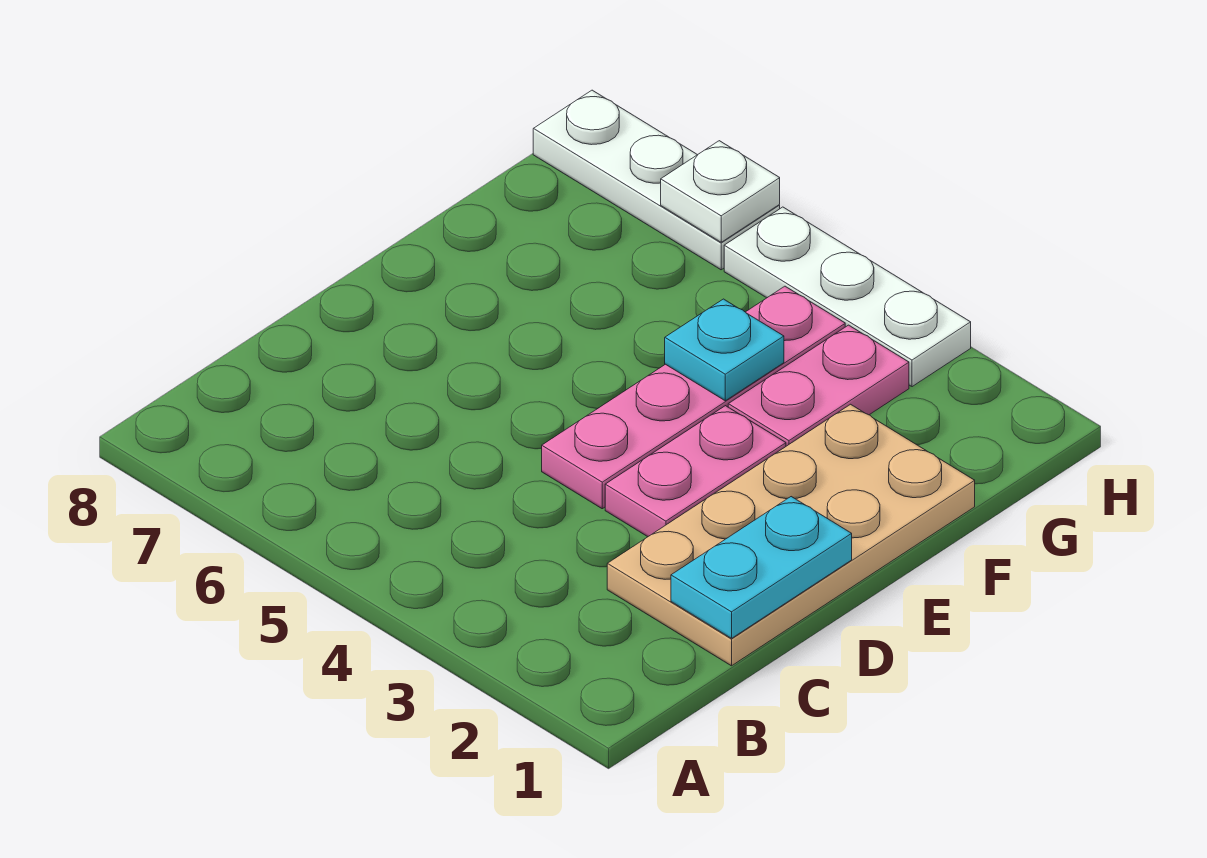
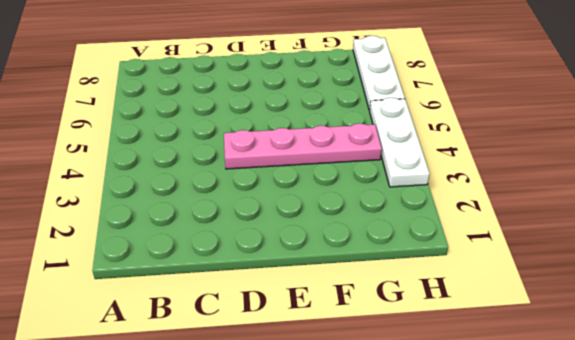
none -> tan plate C1:F2 level 1
none -> pink plate D3:E3 level 1

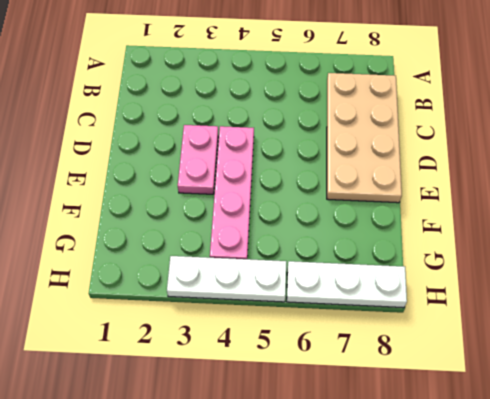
tan plate B7:E8 level 1 -> tan plate C1:F2 level 1
none -> pink plate F3:G3 level 1
none -> cyan plate C1:D1 level 2

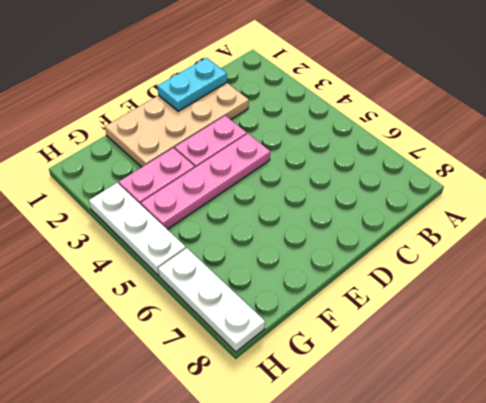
none -> cyan plate F4 level 2
none -> white plate H6 level 2

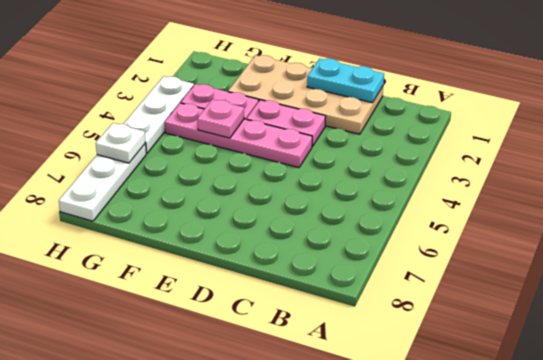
pink plate F4 level 2 -> cyan plate F4 level 2

